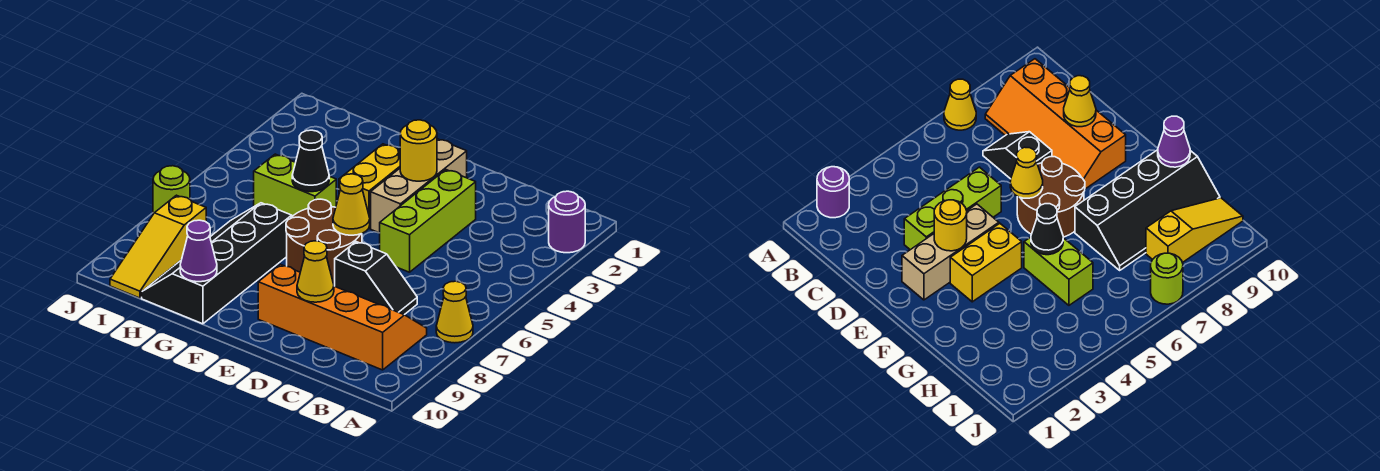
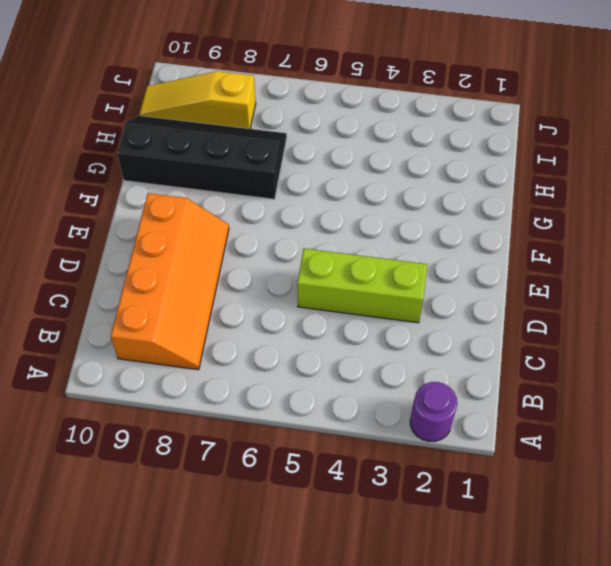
none -> yellow cone A7 level 1
none -> black slope C7:D7 level 1 top D
none -> tan brick E2:E4 level 1

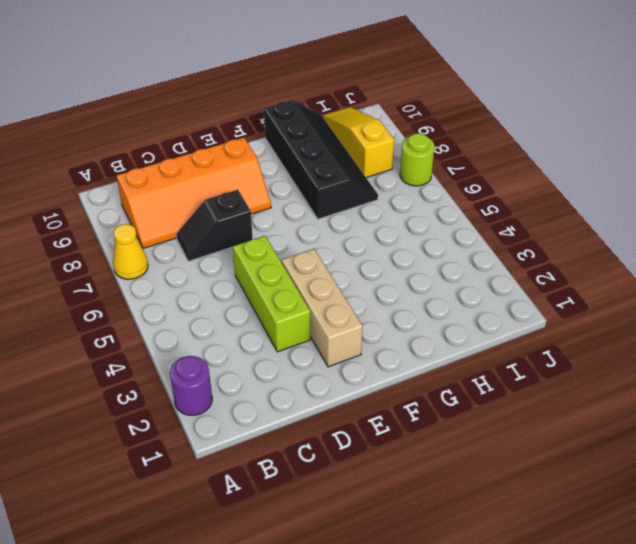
none -> brown round brick E6:F7 level 1
none -> yellow brick F3:F4 level 1
none -> lime brick G5:H5 level 1

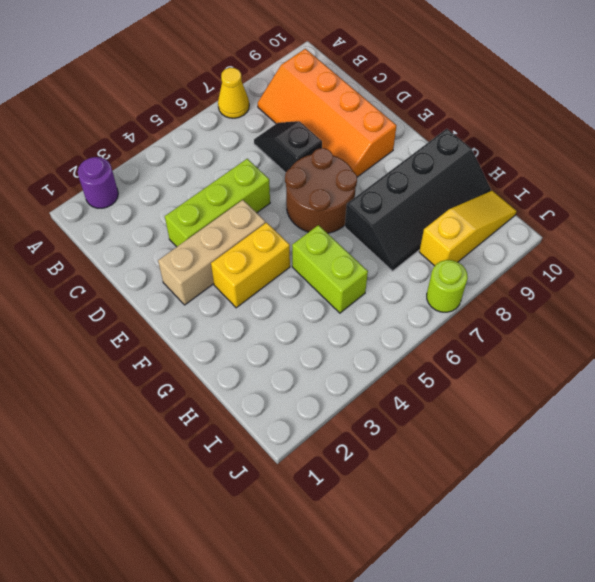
none -> yellow cone D9 level 2
none -> yellow round brick E3 level 2
none -> yellow cone E6 level 2

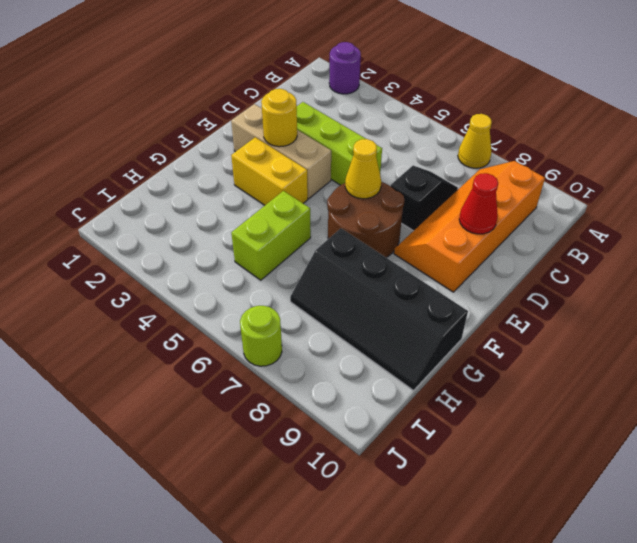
red cone D9 level 2 -> yellow cone D9 level 2
none -> yellow slope I8:I10 level 1 top 8
none -> black cone G5 level 2
none -> purple cone G10 level 2

